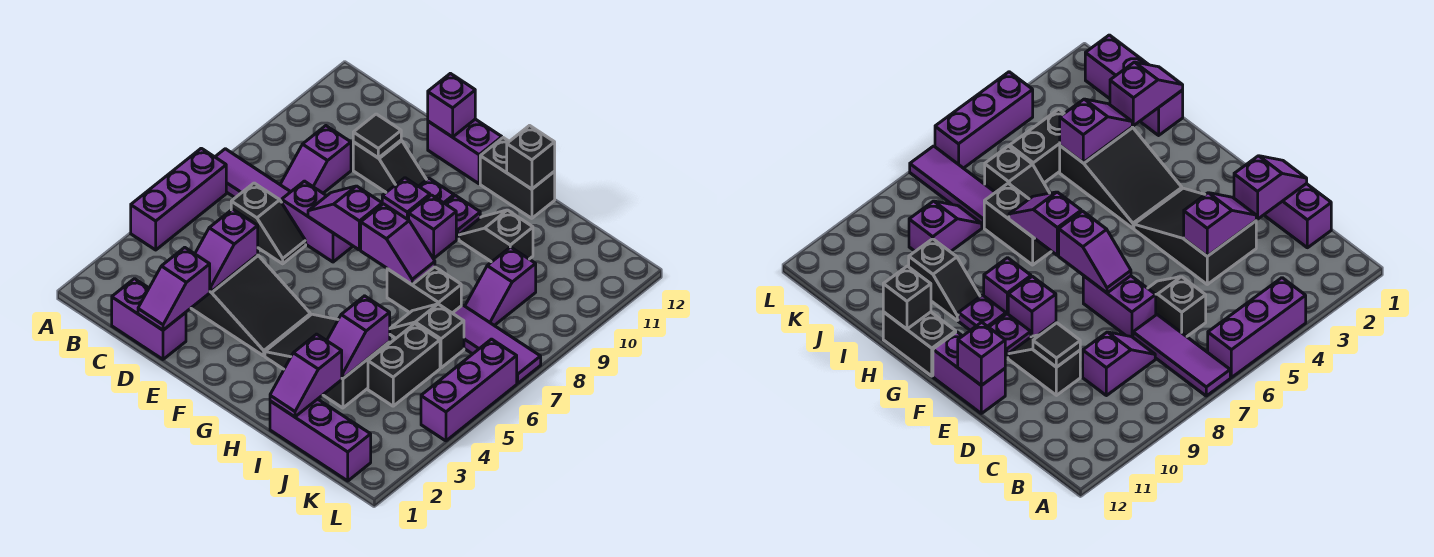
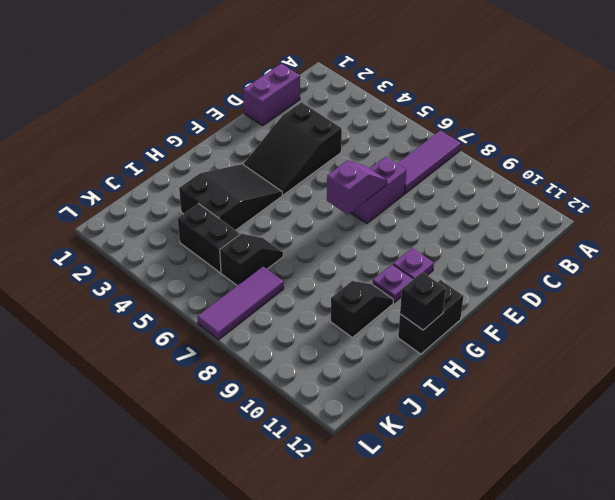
none -> purple brick A4:A6 level 1
none -> black slope C6:D6 level 1 top C
none -> purple slope C8:C9 level 1 top 9
none -> black slope D10:E10 level 1 top D

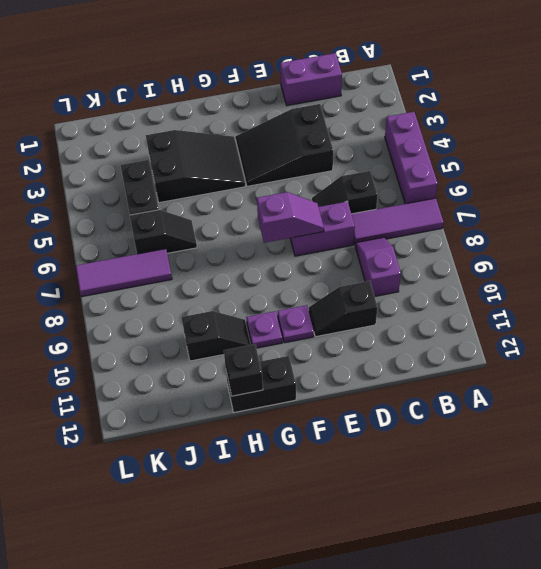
none -> purple brick E12:F12 level 1
none -> purple brick F9 level 1
none -> purple brick G9 level 1
none -> black brick H7:I7 level 1

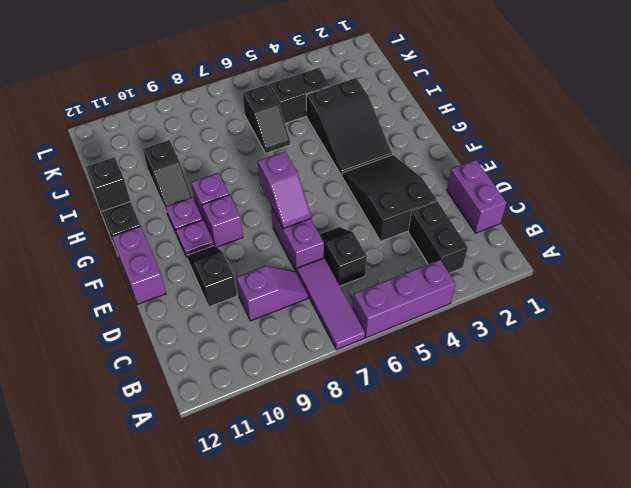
black brick B3:C3 level 1 -> black brick H7:I7 level 1
none -> purple brick I1:K1 level 1
none -> purple tile J7:L7 level 1
none -> purple slope J8:J9 level 1 top 9
none -> purple brick L4:L6 level 1

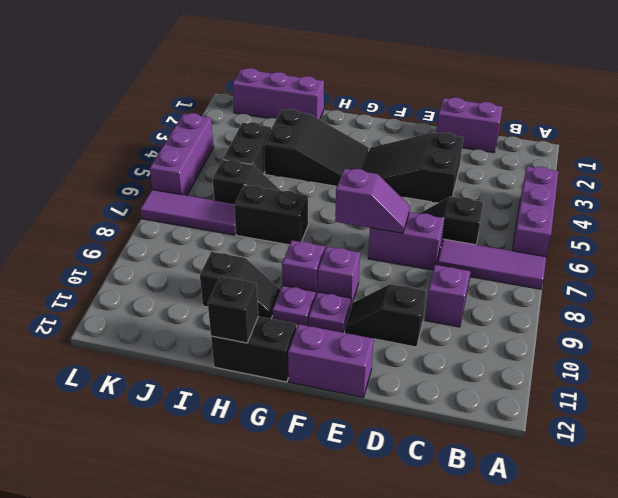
none -> purple slope J8:J9 level 1 top 9
none -> purple slope D1:D2 level 2 top 2
none -> purple slope D3:D4 level 2 top 4
none -> black tile D10 level 2

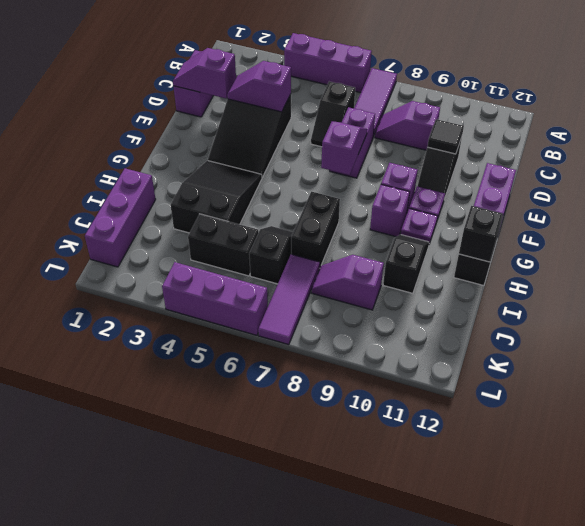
none -> purple brick E12 level 2
none -> purple slope G7:H7 level 2 top G
none -> purple slope I1:I2 level 2 top 2
none -> purple slope I3:I4 level 2 top 4

